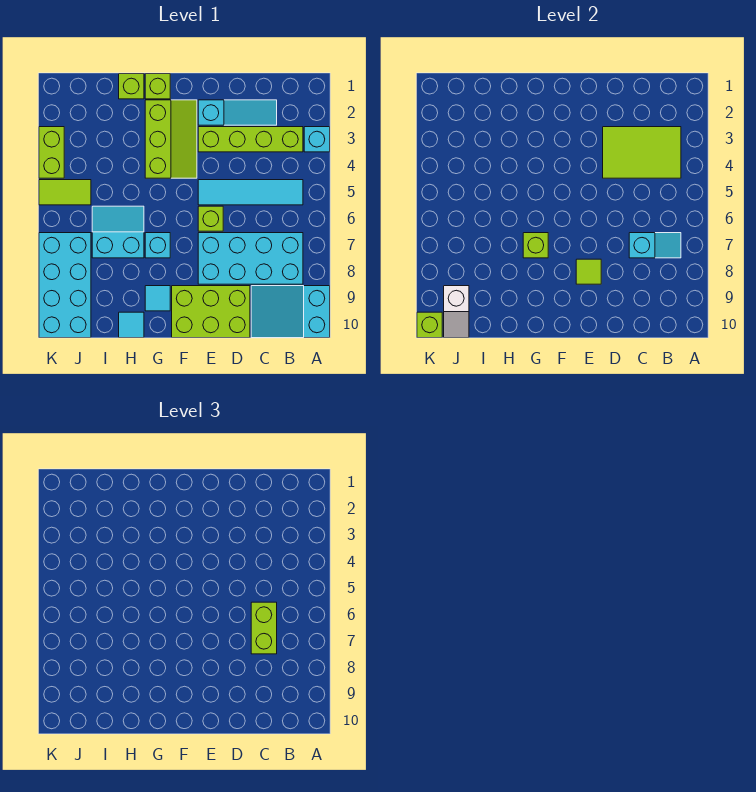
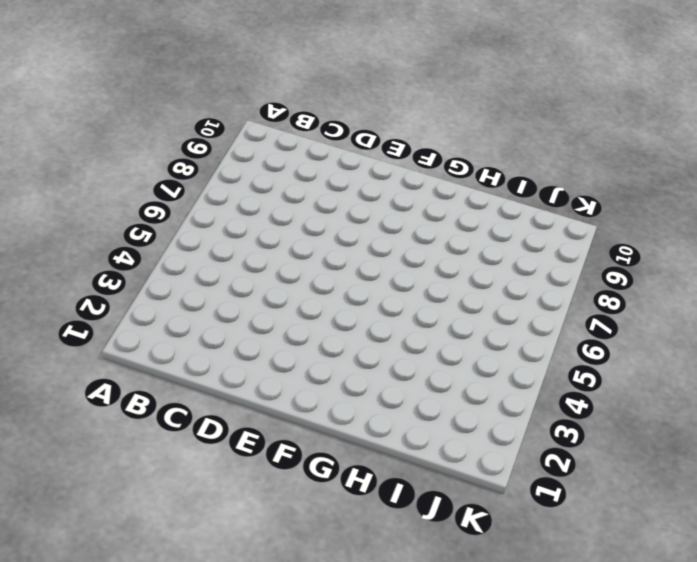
none -> cyan brick A3 level 1
none -> cyan slope A9:C10 level 1 top A
none -> lime brick B3:E3 level 1

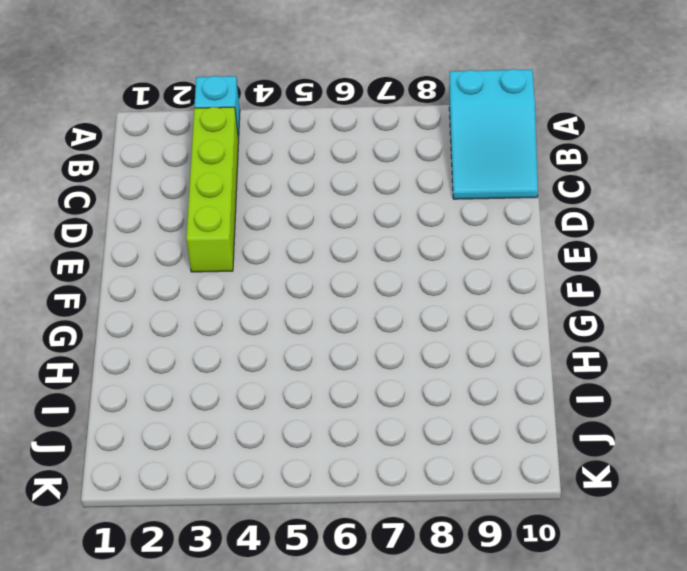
none -> cyan tile B5:E5 level 1
none -> cyan brick B7:E8 level 1
none -> cyan slope C2:E2 level 1 top E

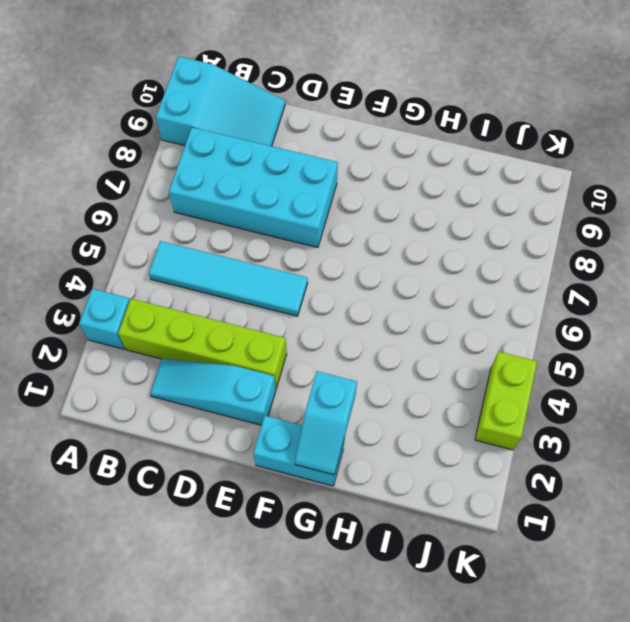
cyan brick F1:G1 level 1 -> lime brick G1 level 1
cyan slope G1:G2 level 2 top 2 -> cyan slope B7:C7 level 2 top C
none -> lime brick D9:F10 level 1
none -> lime brick E6 level 1
none -> lime slope F2:G4 level 1 top G

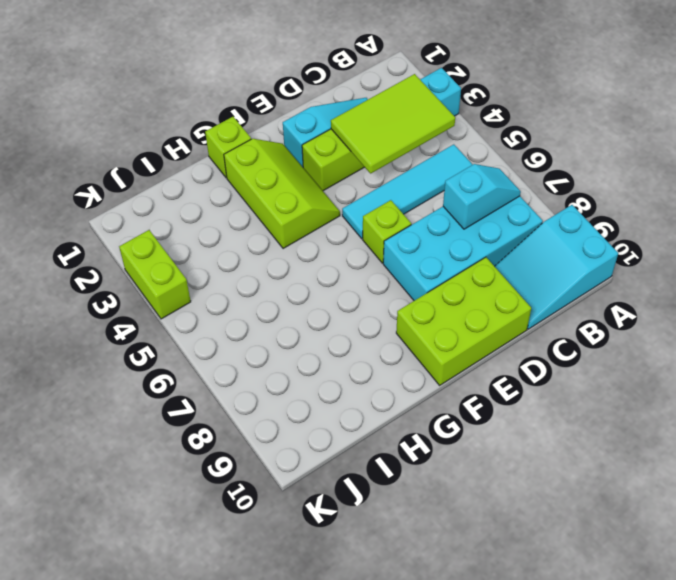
none -> cyan brick G7 level 1
none -> cyan tile G9 level 1
none -> lime brick H1 level 1

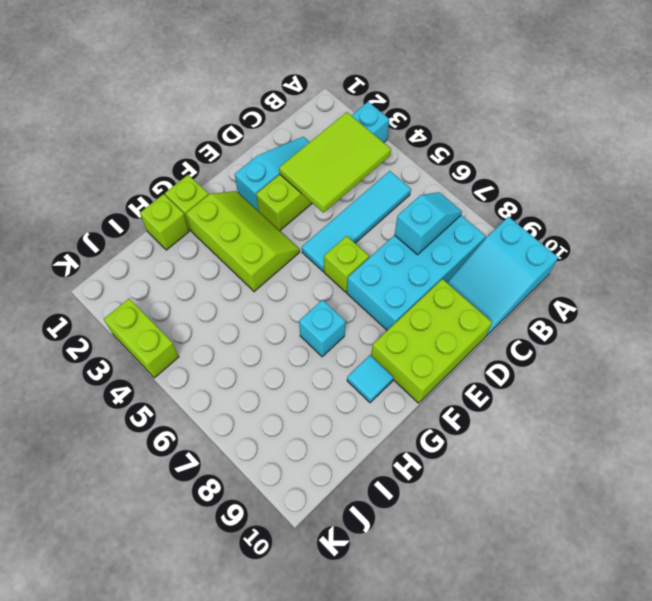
none -> cyan slope H6:I7 level 1 top 7
none -> cyan tile H10 level 1
none -> lime tile J5:K5 level 1

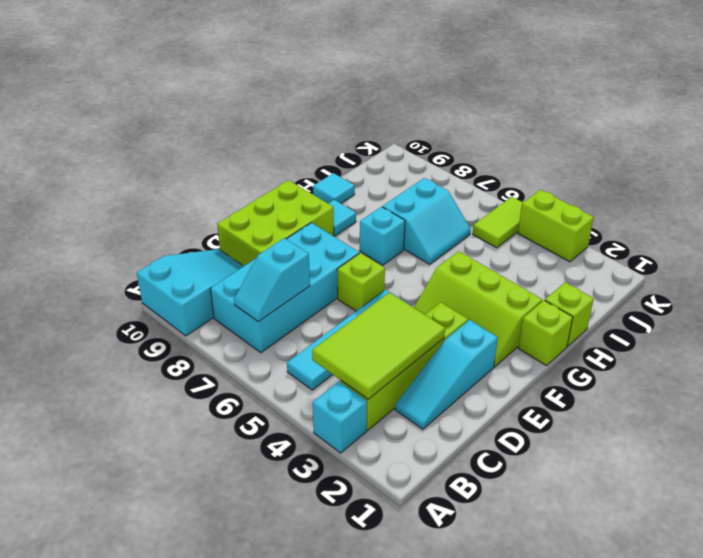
none -> cyan brick J7:K10 level 1
none -> lime tile E8 level 2
none -> lime brick G7 level 2

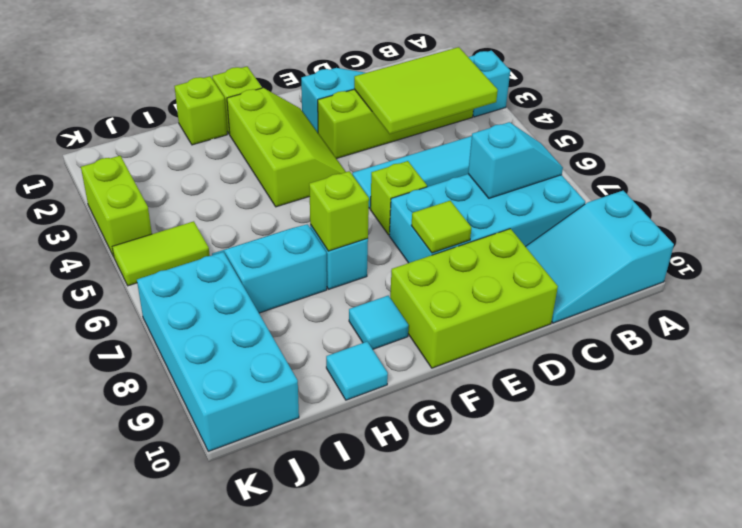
none -> white slope J9:J10 level 2 top 9
none -> lime brick K10 level 2
none -> lime brick C6:C7 level 3

